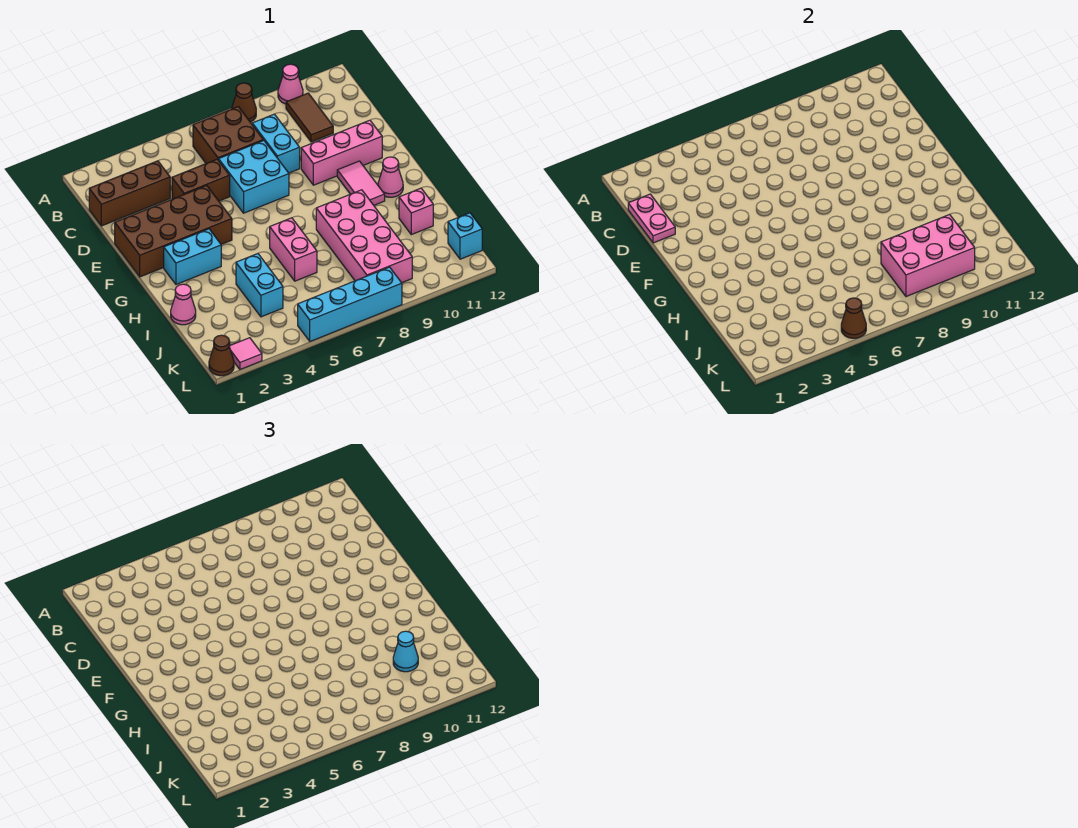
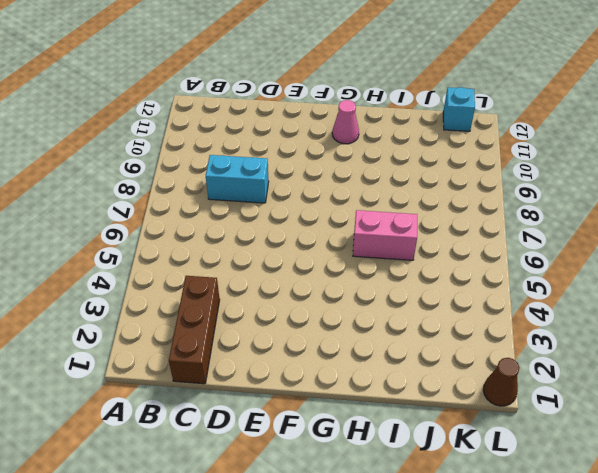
none -> brown cone A8 level 1
none -> pink cone A10 level 1
none -> brown brick B6:C7 level 1

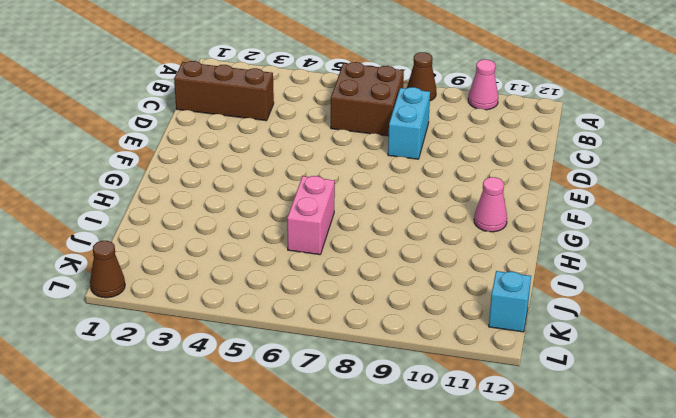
none -> brown tile B10:C10 level 1
none -> brown brick D4:D5 level 1
none -> cyan brick D6:E7 level 1

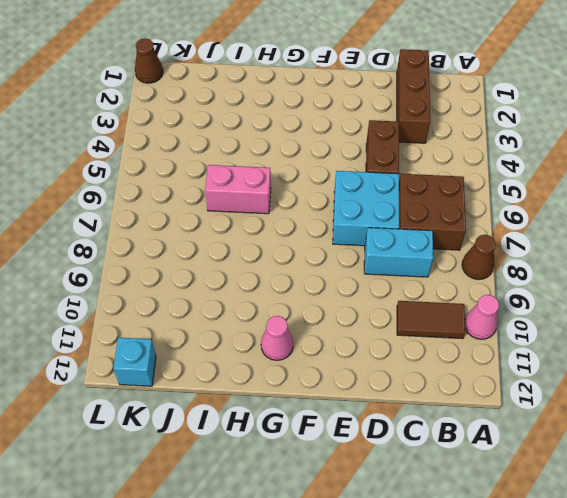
none -> brown brick E1:F4 level 1
none -> pink brick E9:E11 level 1
none -> pink tile F10:G10 level 1

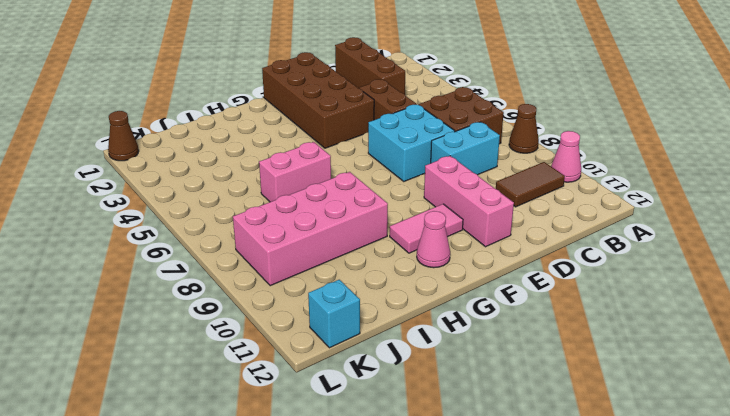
none -> cyan brick G2:G3 level 1
none -> pink cone I1 level 1
none -> cyan brick I4:J4 level 1

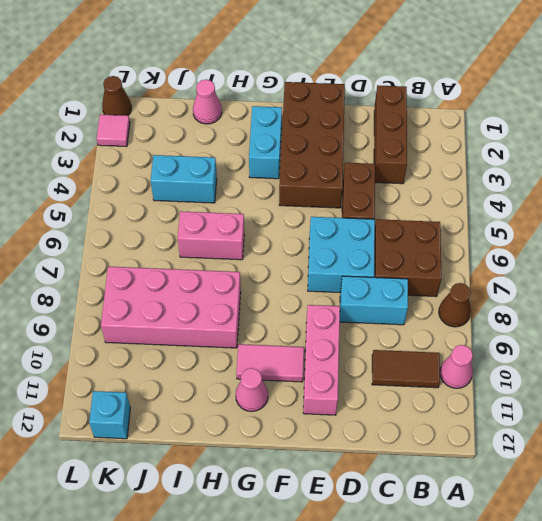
none -> pink brick I11 level 1
none -> cyan brick L5:L8 level 1
none -> pink plate C1:D1 level 2

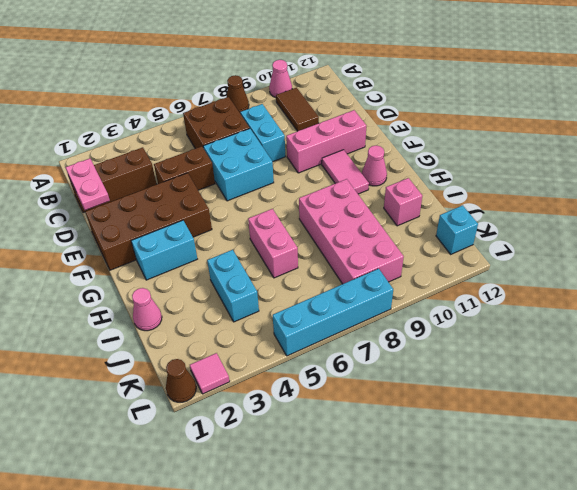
none -> pink brick J8:K10 level 2
none -> brown cone L5 level 2
none -> cyan cone J10 level 3

